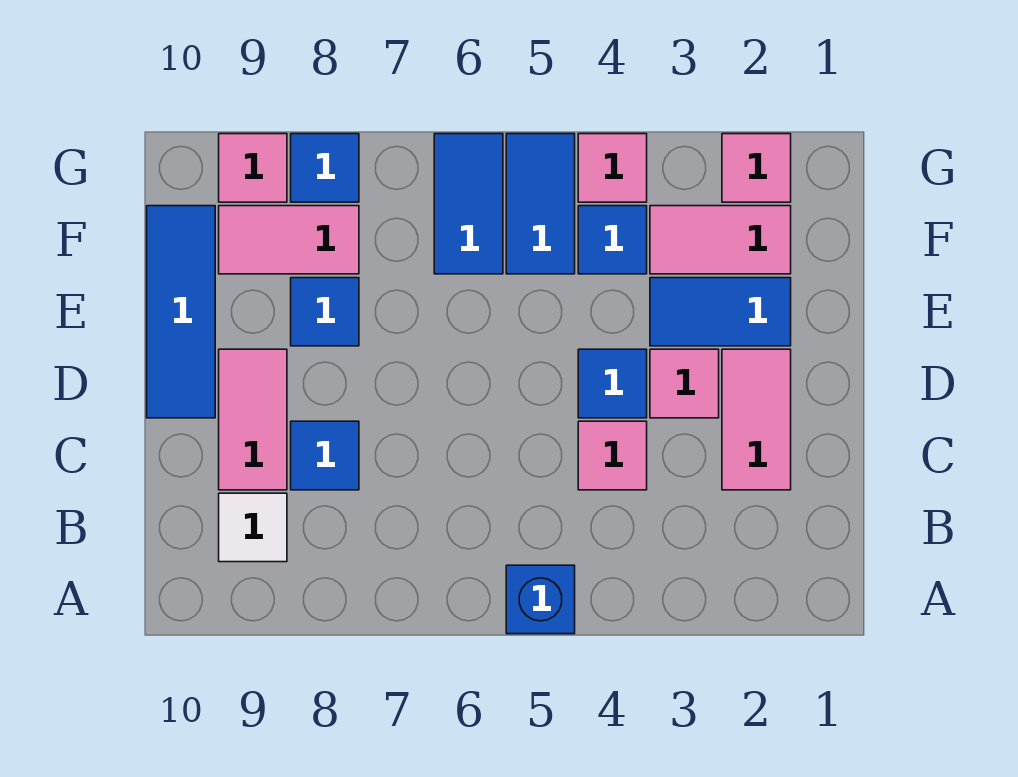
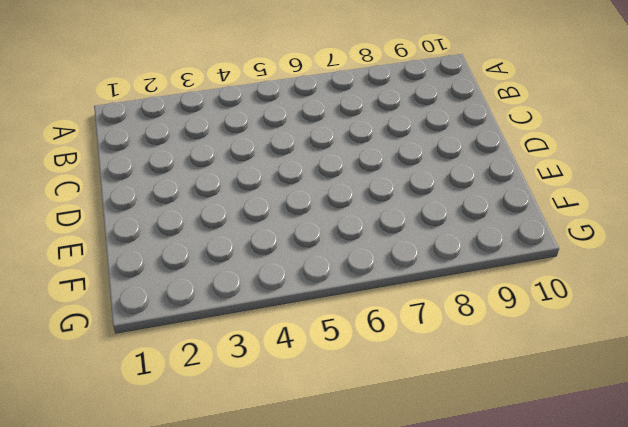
none -> blue brick A5 level 1
none -> white tile B9 level 1
none -> pink tile C2:D2 level 1

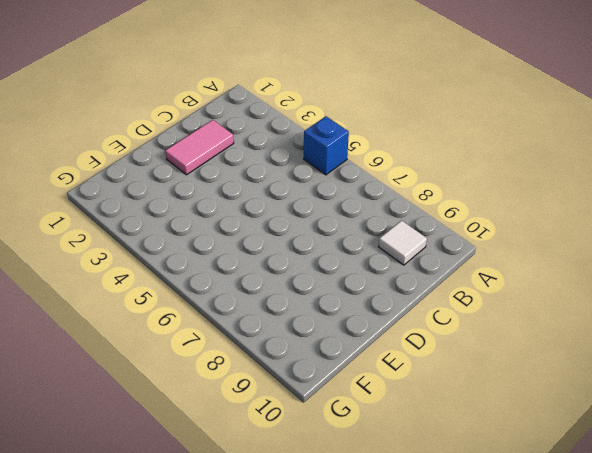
none -> pink tile C4 level 1
none -> blue tile C8 level 1
none -> pink tile C9:D9 level 1

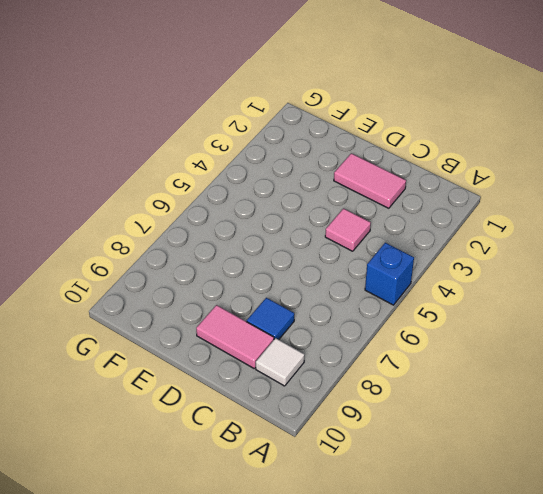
none -> pink tile D3 level 1
none -> blue tile D4 level 1
none -> blue tile D10:F10 level 1

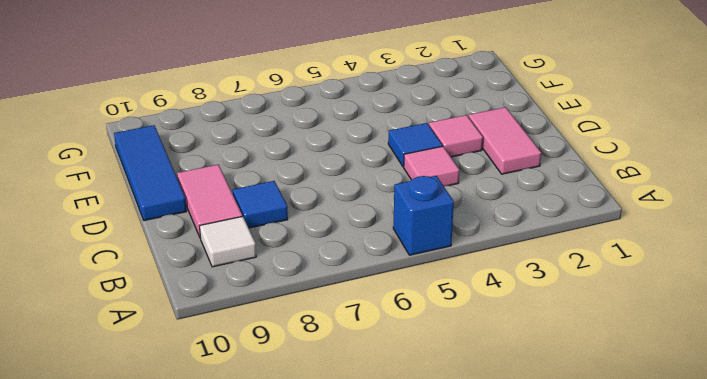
none -> blue tile E2:E3 level 1
none -> blue tile E8 level 1
none -> pink tile F2:F3 level 1

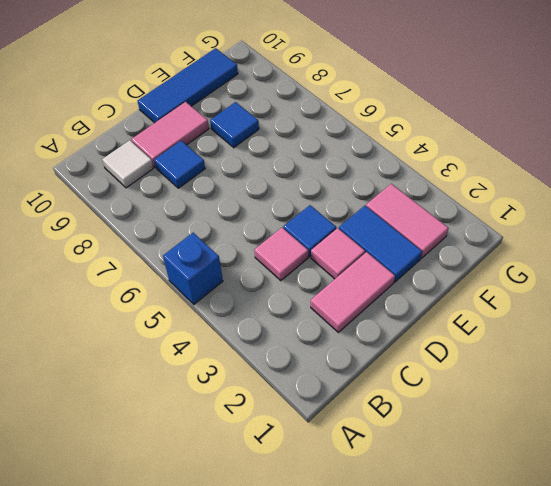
none -> blue tile F4 level 1
none -> blue tile F5:G5 level 1
none -> blue tile F6:G6 level 1

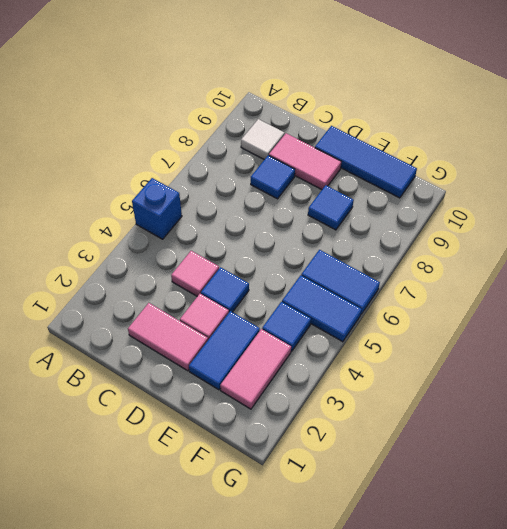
none -> pink tile F8:F9 level 1
none -> pink tile G2 level 1
none -> pink tile G4 level 1

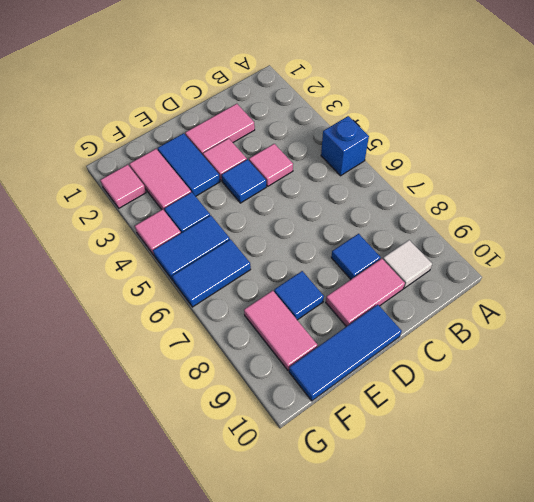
none -> blue tile G8 level 1
none -> pink tile G9 level 1

